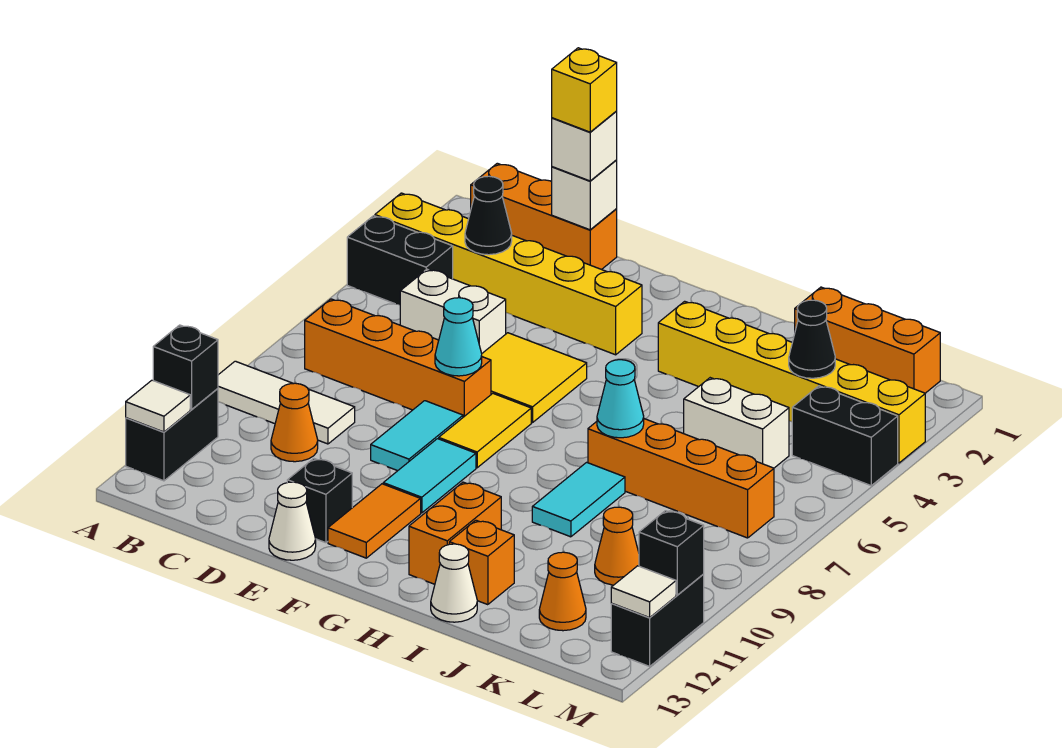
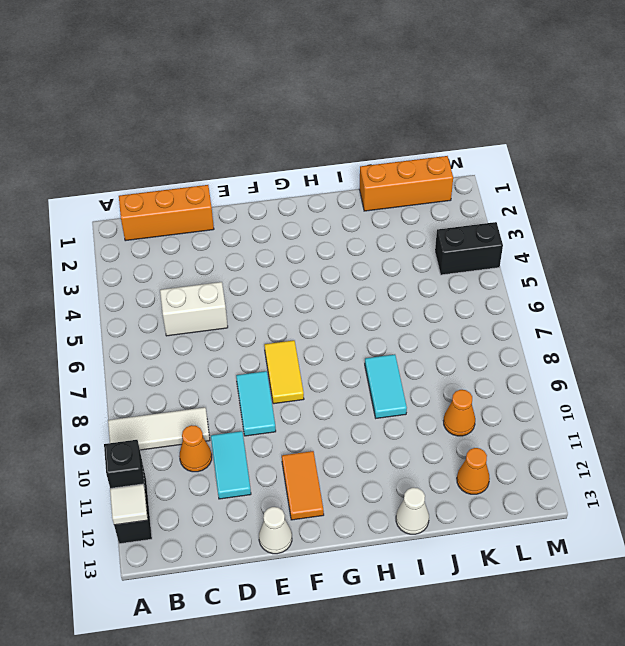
cyan tile D10:D11 level 1 -> cyan tile F9:F10 level 1
none -> yellow brick A3:F3 level 1
none -> black brick A4:B4 level 1
none -> orange brick B7:E7 level 1
none -> yellow tile E5:F6 level 1

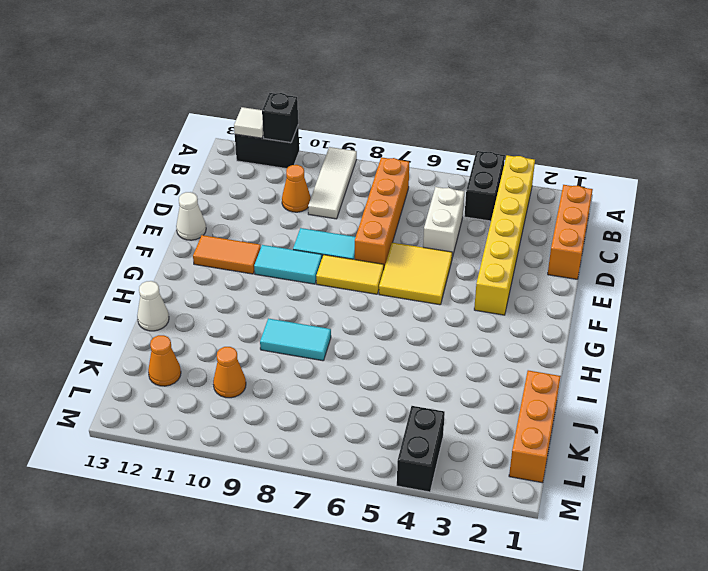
none -> black brick E12 level 1
none -> yellow brick H3:M3 level 1
none -> orange brick H11:H12 level 1
none -> orange brick I7:L7 level 1

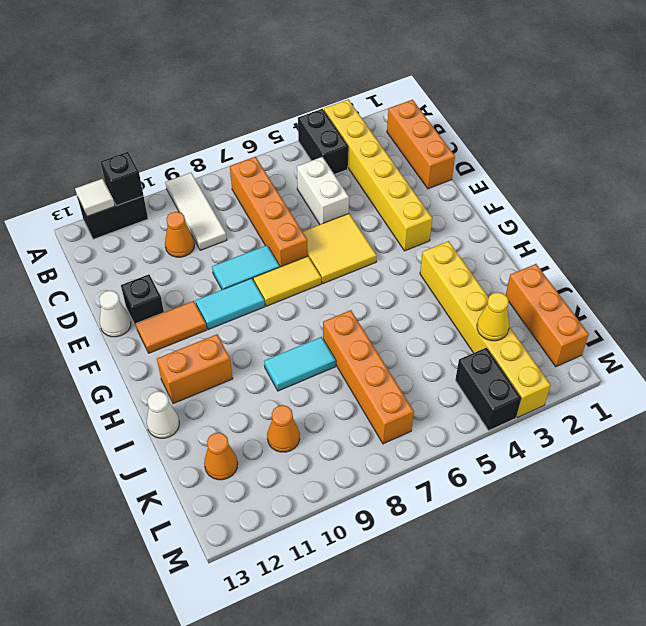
yellow cone K3 level 2 -> black cone K3 level 2
none -> orange brick I12 level 1
none -> white brick J5:K5 level 1
none -> black brick M11:M12 level 1
none -> black cone C3 level 2

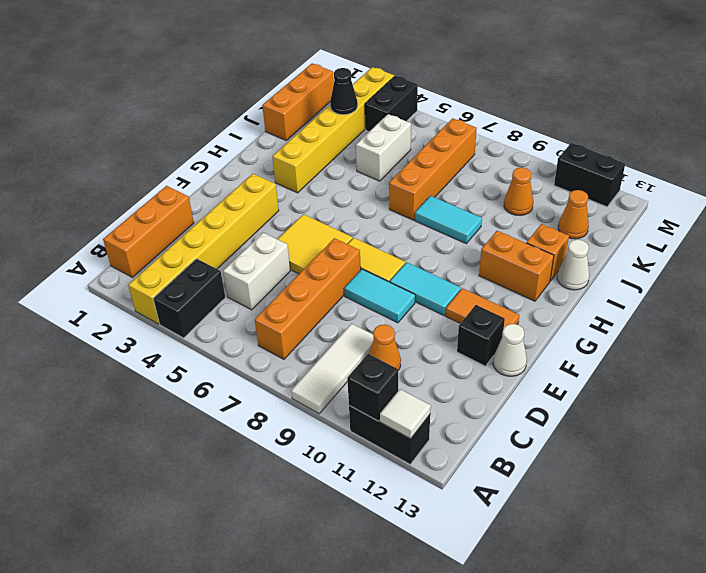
none -> black cone C3 level 2
none -> white brick D1 level 2
none -> cyan cone E7 level 2
none -> cyan cone I7 level 2

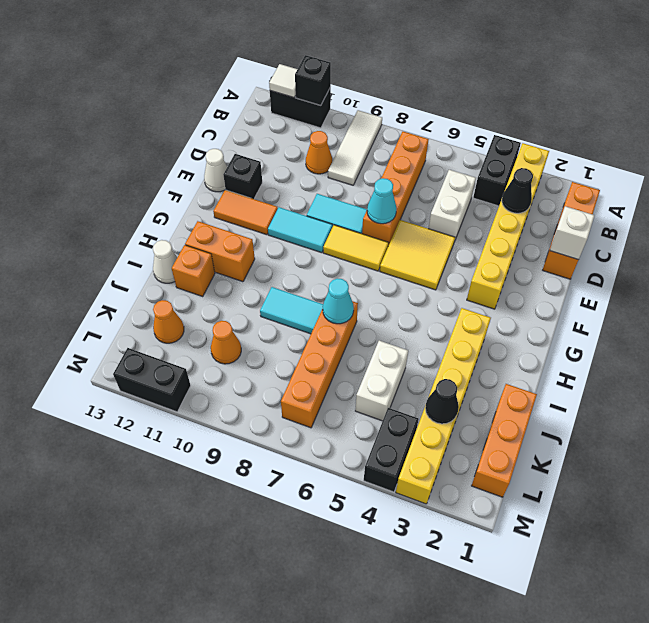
none -> black brick M11 level 2
none -> white tile M12 level 2
none -> white brick D1 level 3
none -> yellow brick D1 level 4

